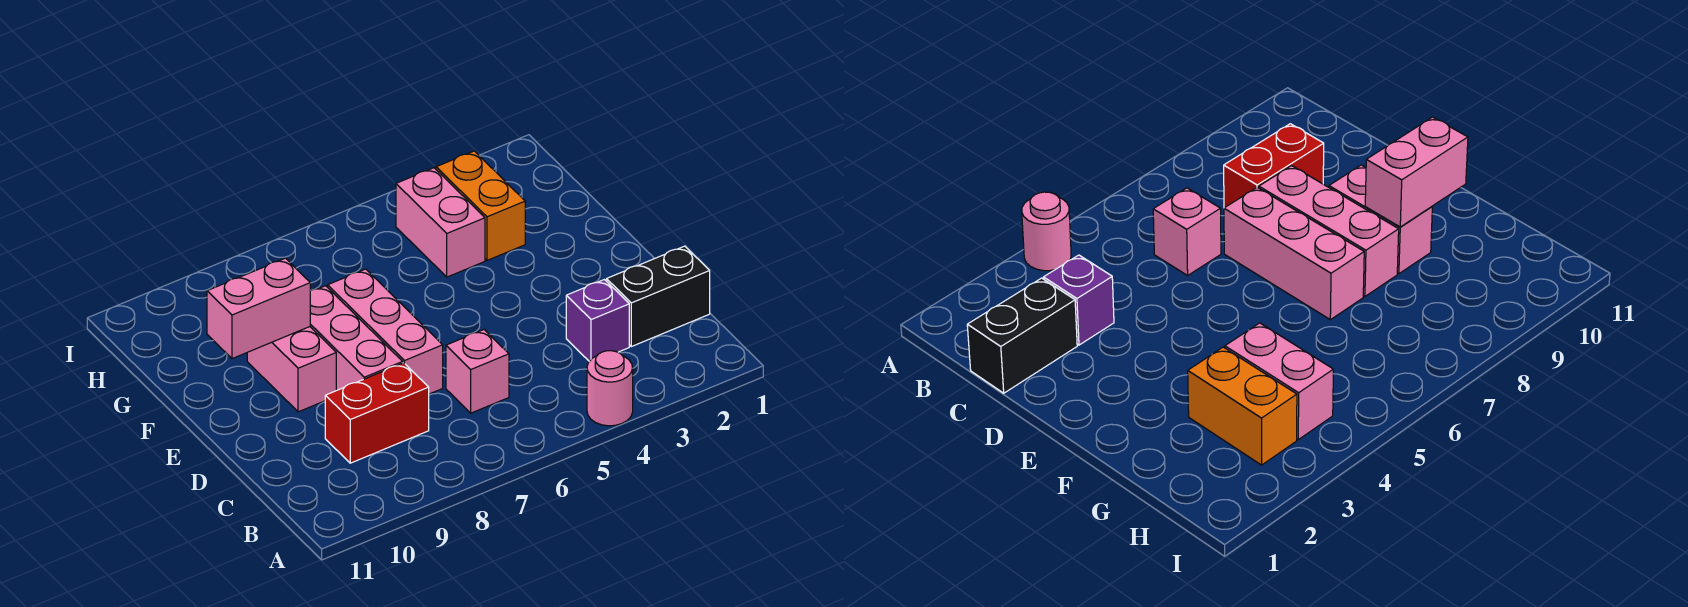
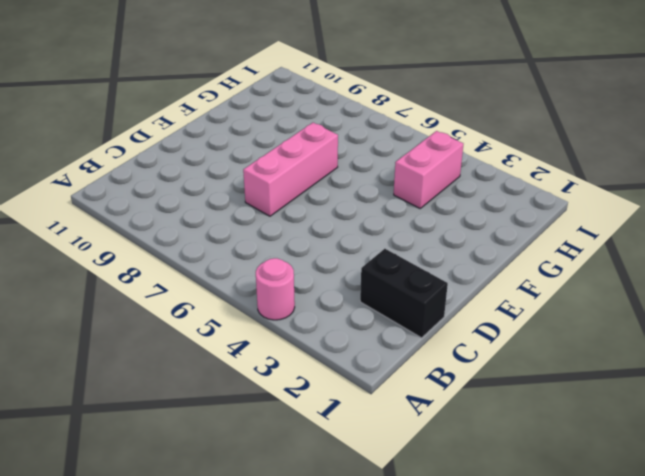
none -> purple brick C3 level 1
none -> pink brick C6 level 1

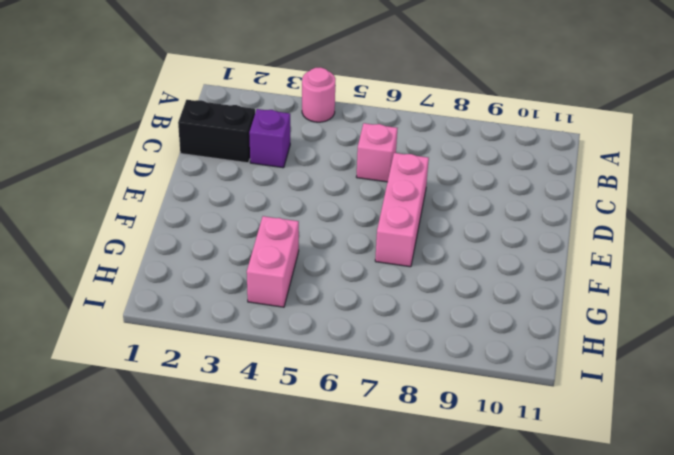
none -> red brick C8:C9 level 1
none -> pink brick D8:F8 level 1

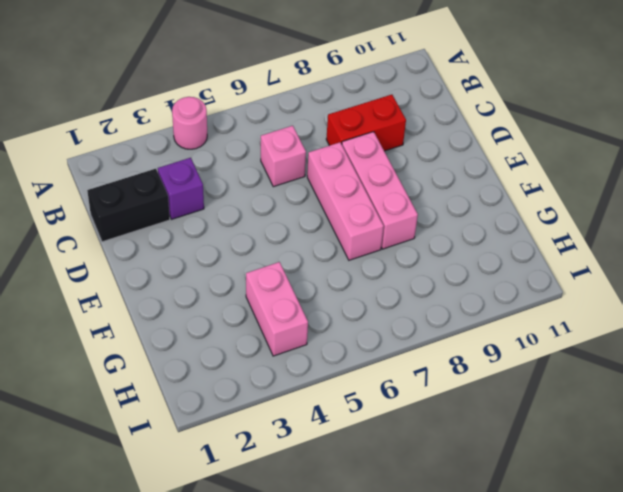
none -> pink brick E9:F9 level 1
none -> orange brick G3:H3 level 1

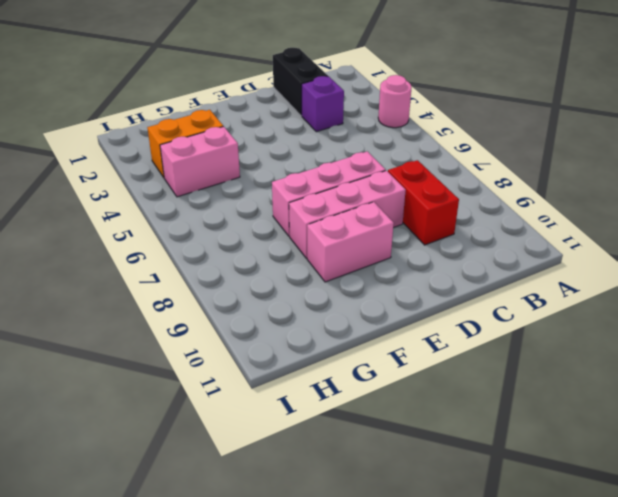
none -> pink brick C6 level 1
none -> pink brick F9:F10 level 2

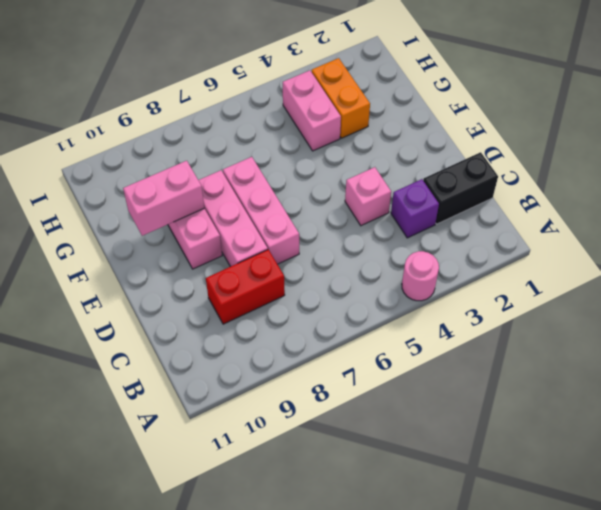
pink brick D4 level 1 -> pink brick C6 level 1

